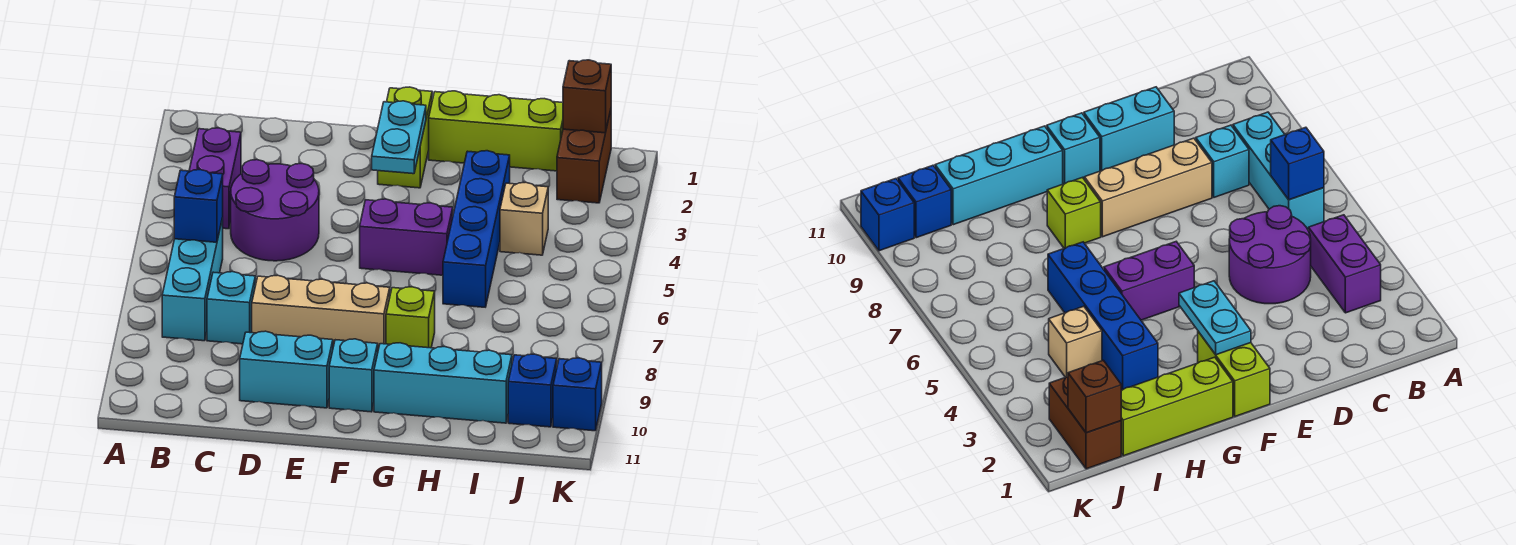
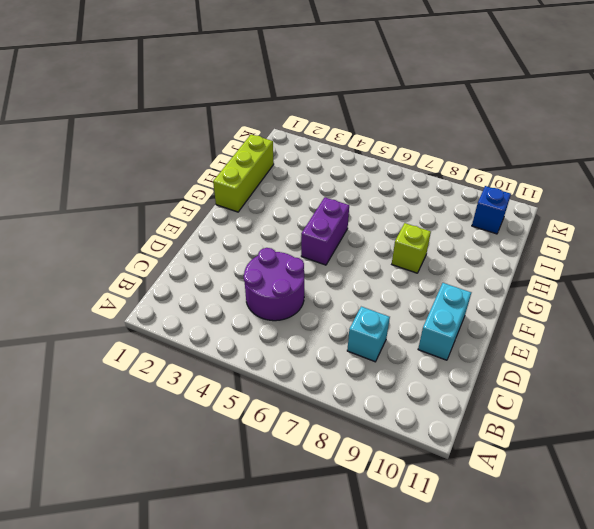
none -> purple brick B3:B4 level 1
none -> cyan brick B6:B8 level 1
none -> tan brick D8:F8 level 1

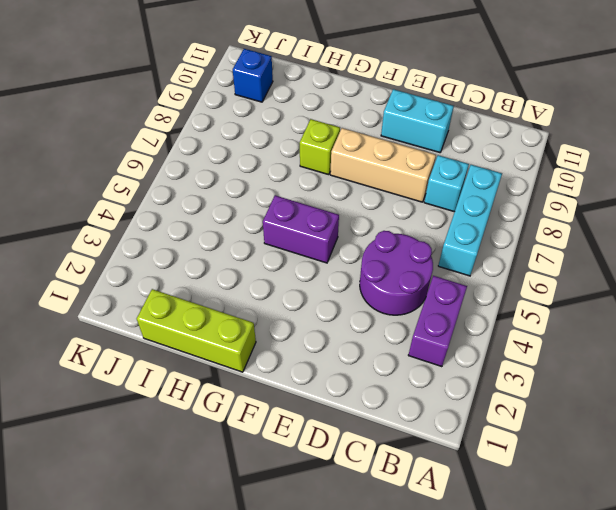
none -> lime brick F1:F2 level 1
none -> cyan brick F10 level 1
none -> cyan brick G10:I10 level 1

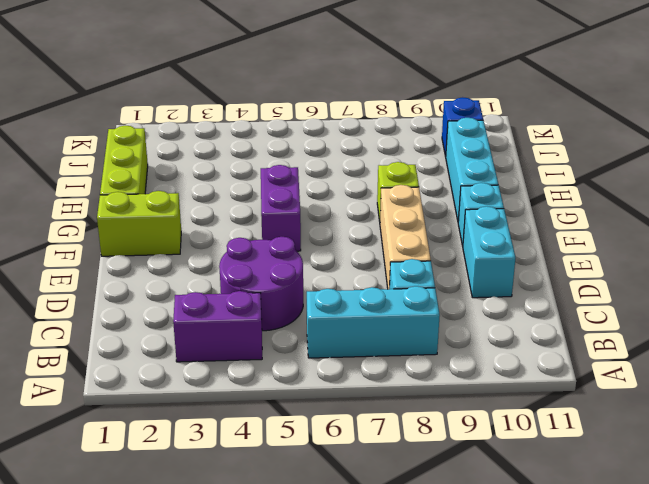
none -> blue brick H3:H6 level 1
none -> tan brick I4 level 1
none -> brown brick J1:J2 level 1

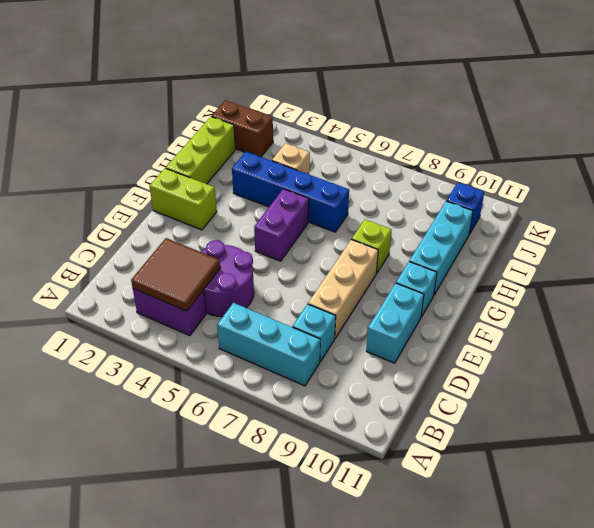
brown tile B3:C4 level 2 -> none
none -> blue brick K10 level 1
none -> blue brick B6 level 2
none -> cyan plate F2:F3 level 2

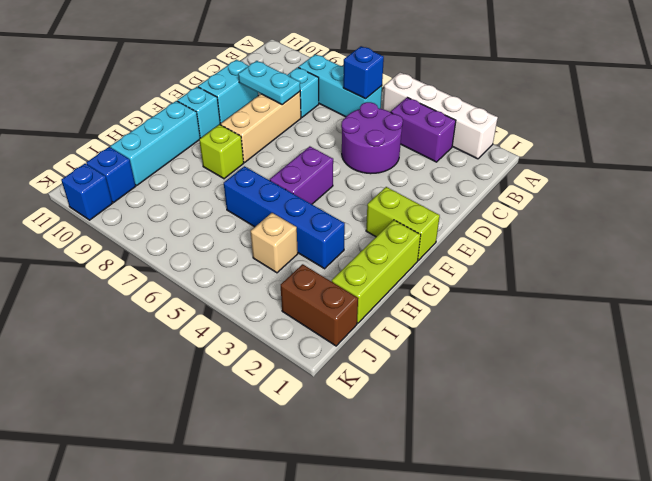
white brick A2:A5 level 1 -> none
cyan plate D8:D9 level 2 -> cyan plate F2:F3 level 2
none -> brown brick J1 level 2

